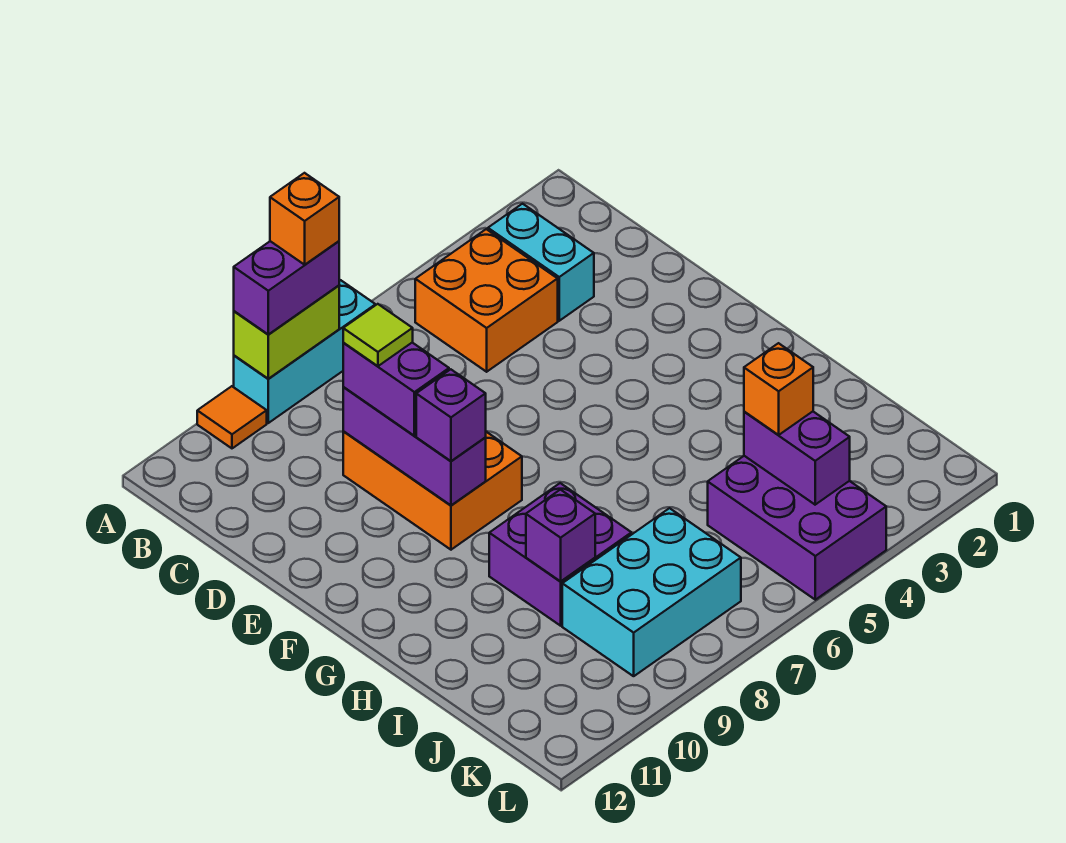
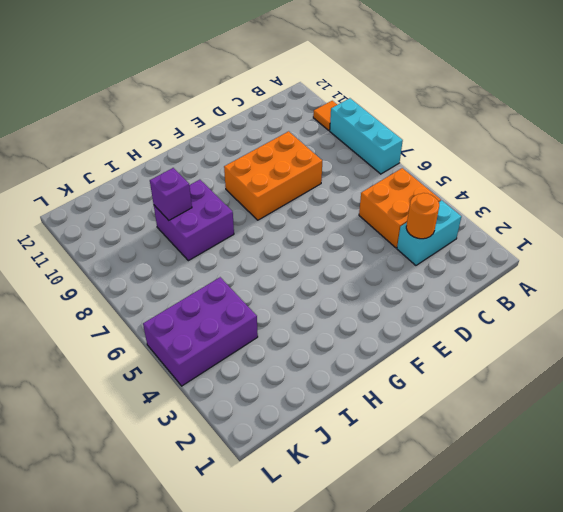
orange round brick C3 level 2 -> none
none -> cyan brick J7:K9 level 1
none -> lime brick A8:A9 level 2
none -> purple brick D9:F9 level 2

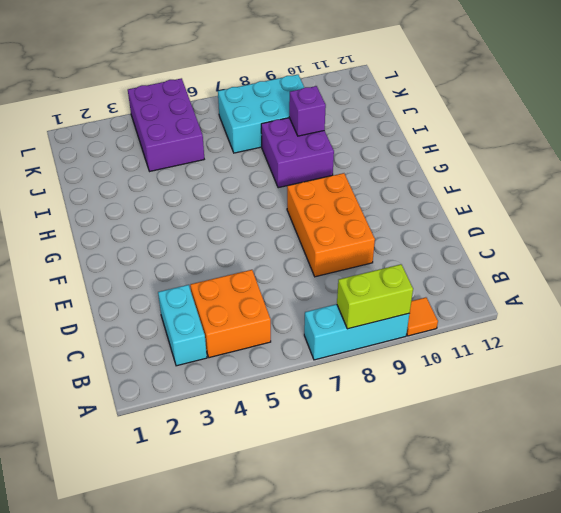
none -> purple brick D9:F9 level 2
none -> purple brick J4:K4 level 2
none -> purple brick A8:A9 level 3

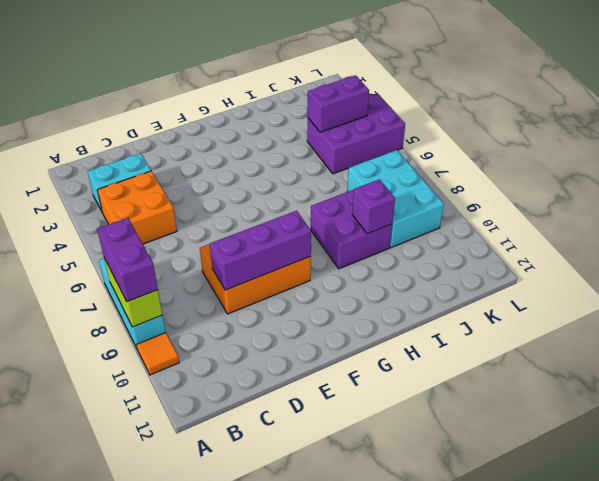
none -> purple brick D9:E9 level 3
none -> purple brick F9 level 3
none -> orange brick J4 level 3

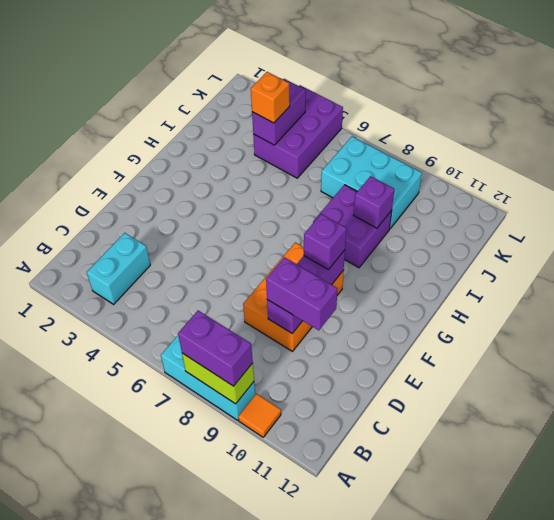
purple brick D9:D10 level 3 -> purple brick D9:E9 level 3
none -> orange brick B4:C5 level 1
none -> orange brick A8 level 4
none -> lime tile D9 level 4

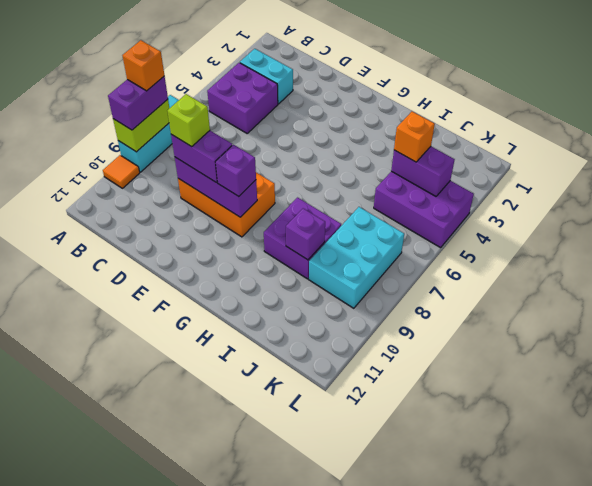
purple brick B4:C5 level 1 -> orange brick B4:C5 level 1
lime brick D9 level 4 -> lime tile D9 level 4

